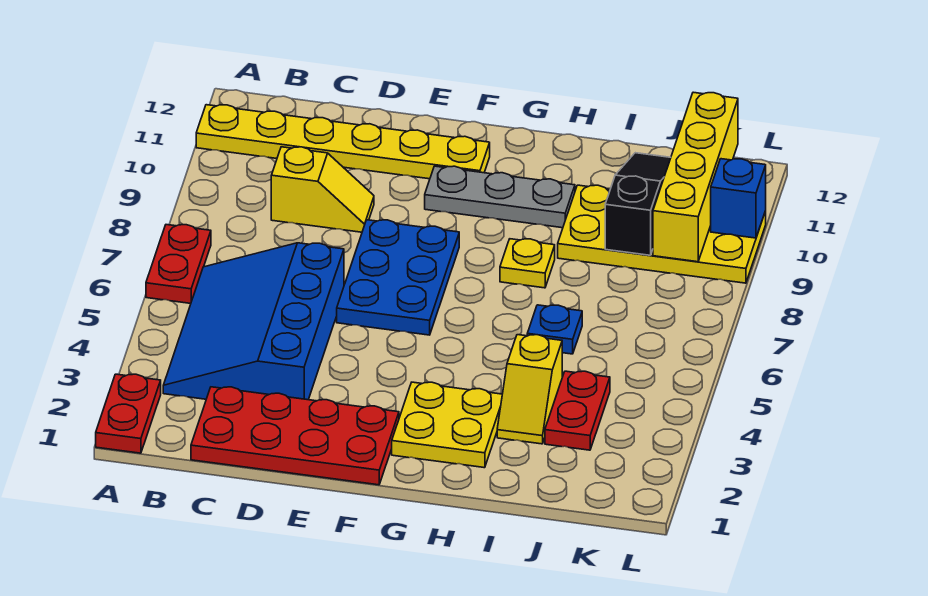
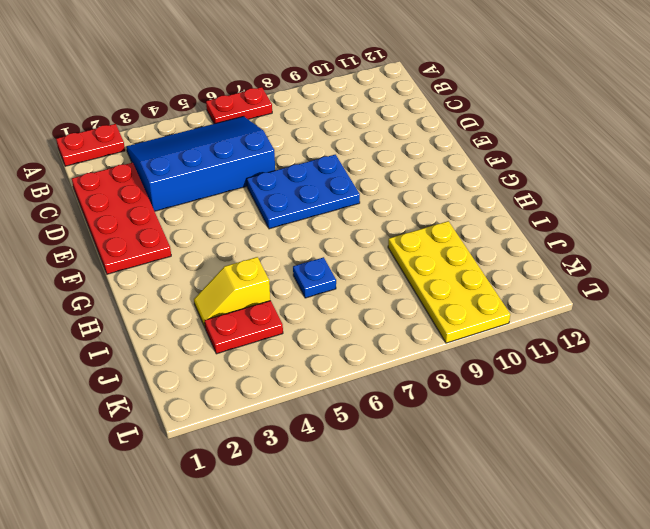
none -> yellow plate A11:F11 level 1
none -> yellow slope C9:D9 level 1 top C
none -> grey plate F10:H10 level 1

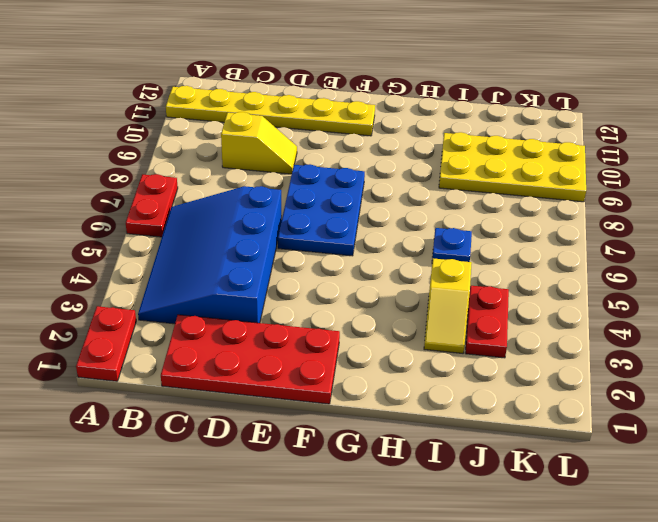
none -> grey plate F10:H10 level 1
none -> yellow plate G2:H3 level 1
none -> yellow plate H8 level 1

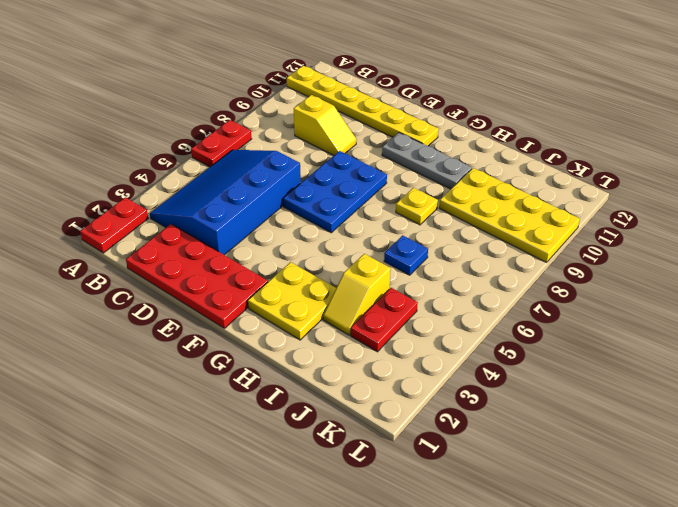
none -> black slope J9:J11 level 2 top 9
none -> yellow brick K9:K12 level 2
none -> blue brick L10 level 2

